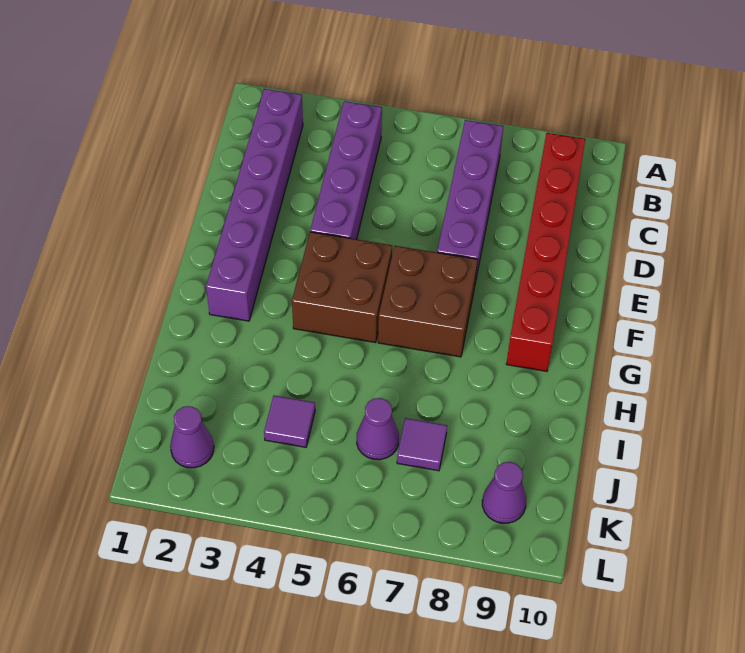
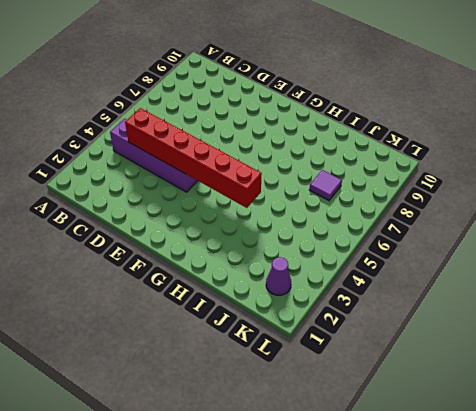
red brick C4:H4 level 2 -> red brick B9:G9 level 1
none -> purple brick B2:G2 level 1
none -> purple brick B7:E7 level 1

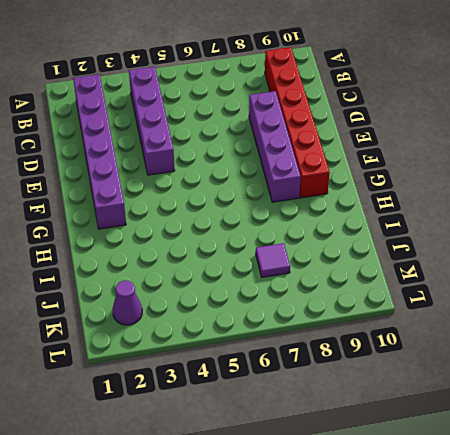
purple brick D8:G8 level 1 -> purple brick B7:E7 level 1
none -> brown brick F4:G5 level 1
none -> brown brick F6:G7 level 1

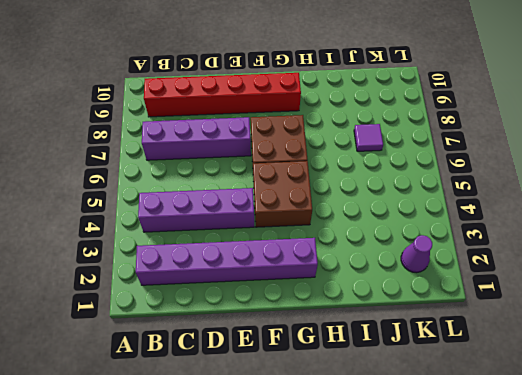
none -> purple tile J4 level 1
none -> purple cone J6 level 1

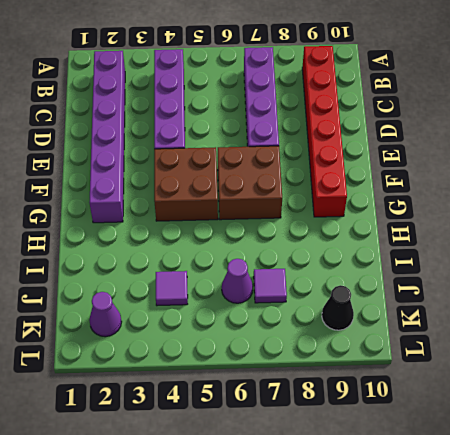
black cone K9 level 1 -> purple cone K9 level 1

